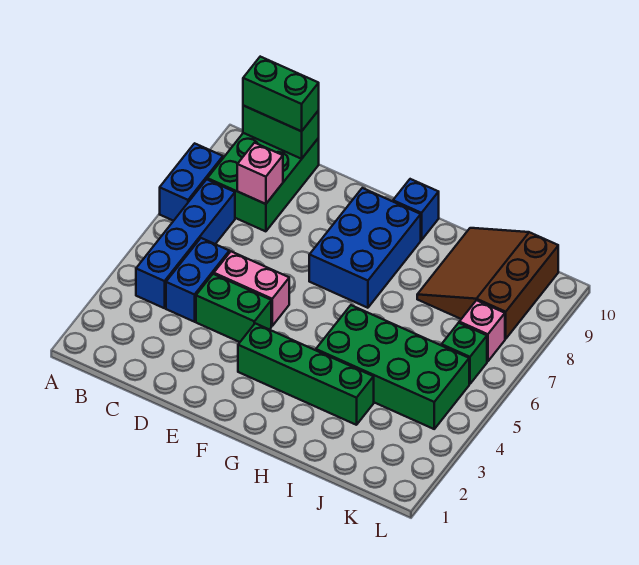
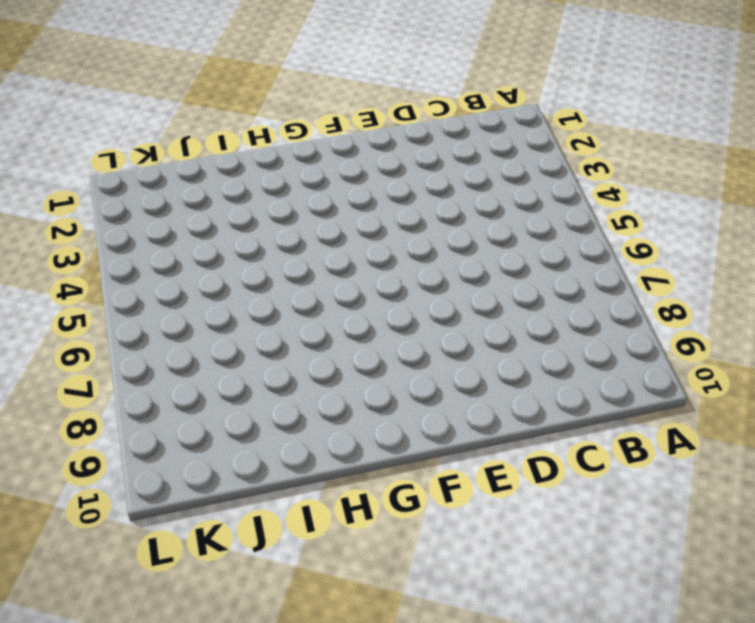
none -> blue brick A7:A8 level 1
none -> blue brick B4:B7 level 1
none -> green brick B8:C10 level 1

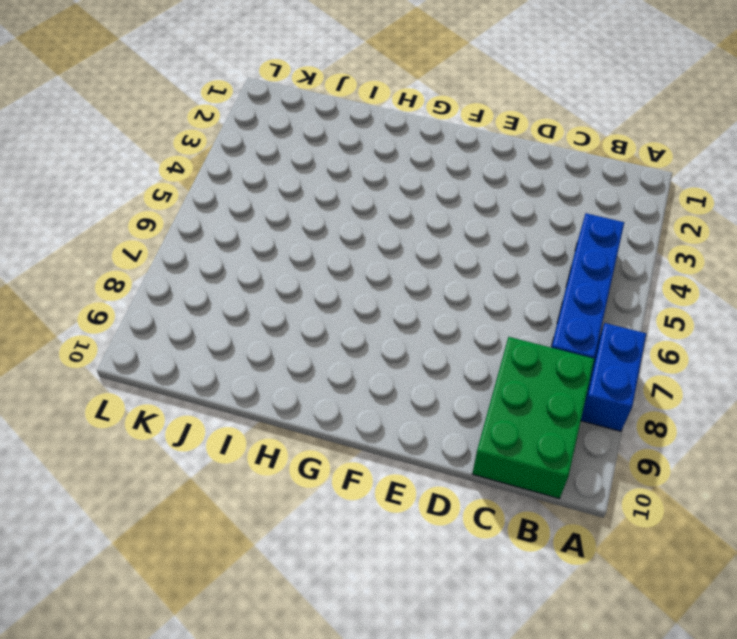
none -> blue brick C4:C5 level 1
none -> green brick D4:E4 level 1
none -> pink brick D5:E5 level 1

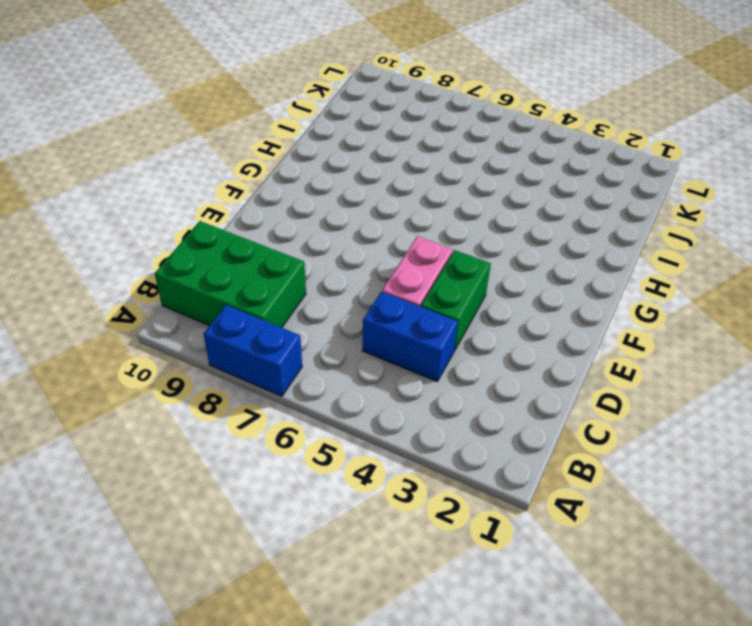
none -> blue brick B4:B7 level 1
none -> green brick F3:I3 level 1
none -> blue brick F7:G9 level 1

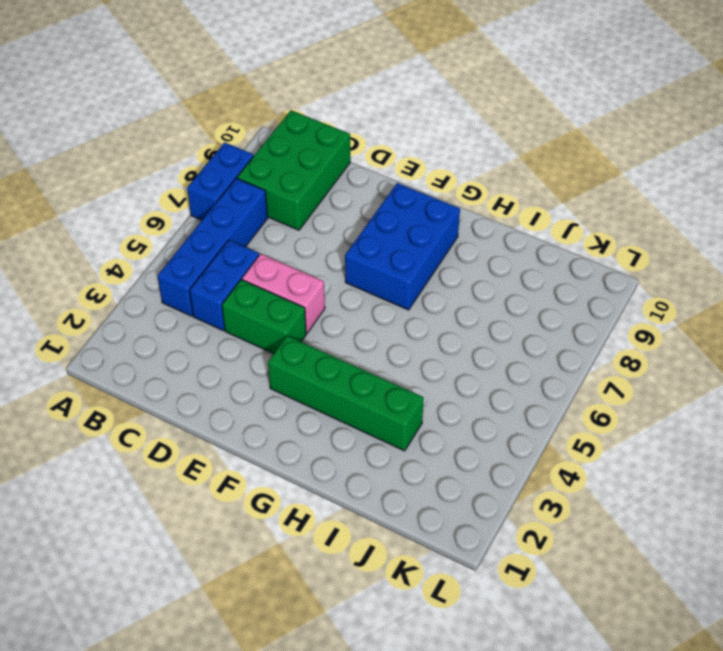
none -> blue brick G10 level 1
none -> green brick H4:K5 level 1
none -> brown slope I8:K10 level 1 top K

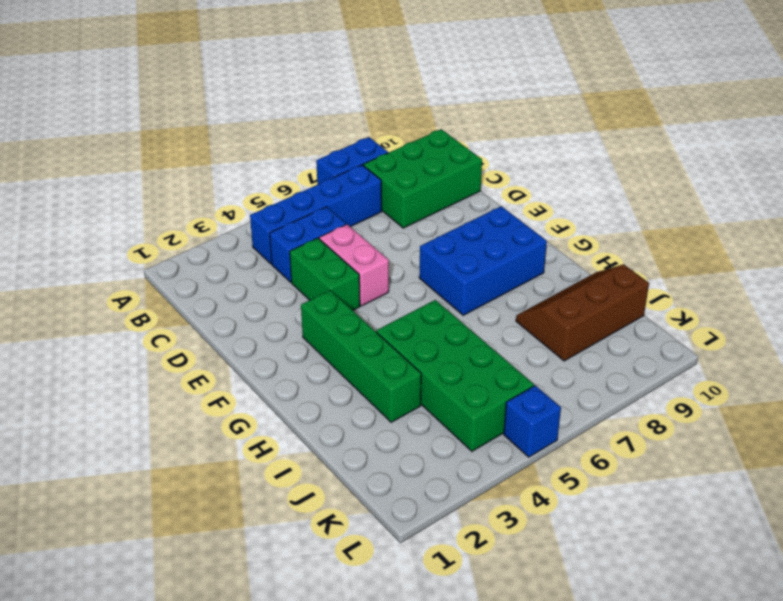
brown slope I8:J10 level 1 top J -> brown slope I8:K10 level 1 top K
blue brick L5 level 1 -> blue brick G10 level 1
none -> green brick K6 level 1
none -> pink brick K7 level 1
none -> green brick B10:C10 level 2

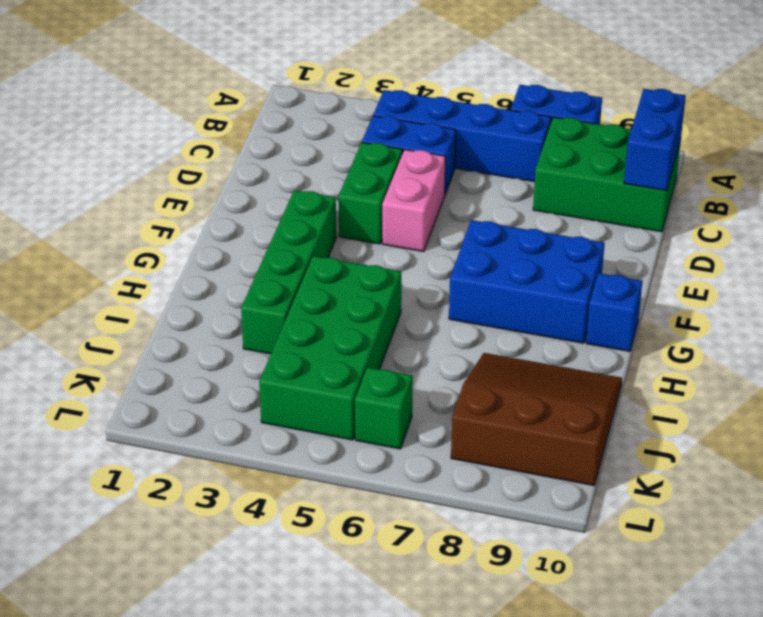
blue brick B10:C10 level 2 -> green brick B10:C10 level 2
none -> pink brick K7 level 1
none -> pink brick C8 level 2
none -> green brick B10:C10 level 3

